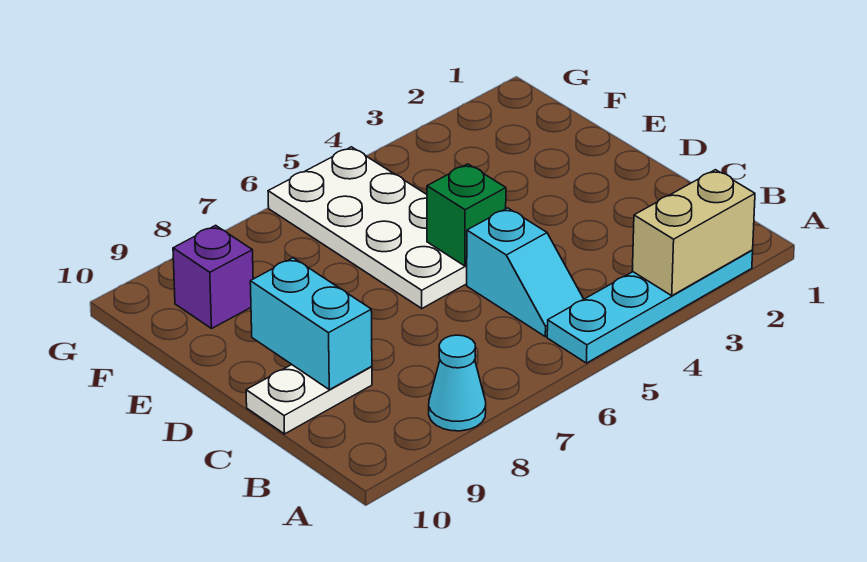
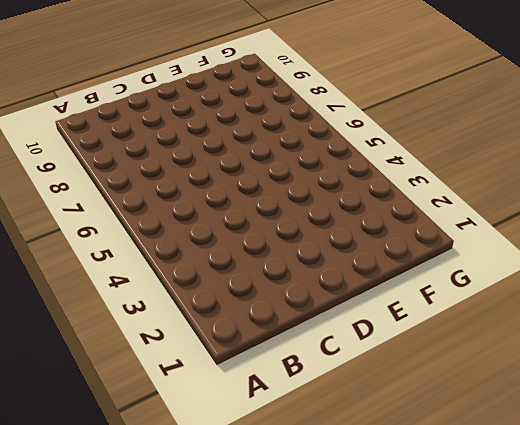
none -> cyan plate A2:A5 level 1
none -> cyan cone A8 level 1

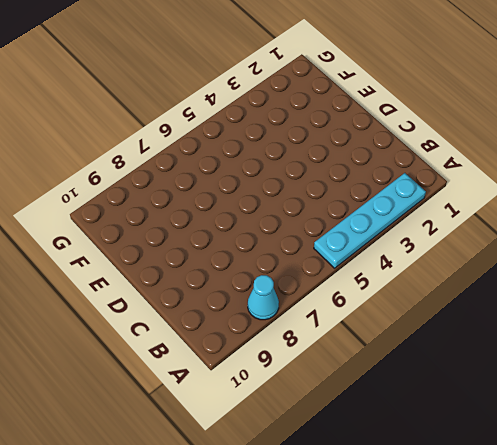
none -> cyan slope B5:C5 level 1 top C
none -> white plate C9:C10 level 1

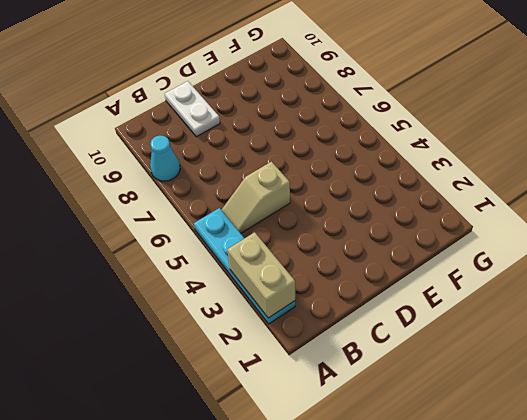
tan slope B5:C5 level 1 top C -> cyan slope B5:C5 level 1 top C
none -> white plate D5:G6 level 1
none -> purple brick F9 level 1

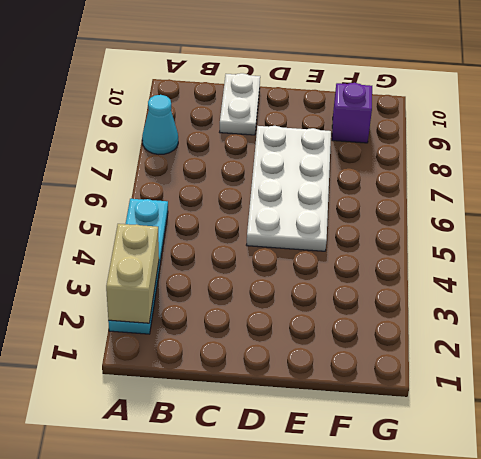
white plate D5:E8 level 1 -> white plate D5:G6 level 1
none -> cyan slope B5:C5 level 1 top C
none -> cyan brick C9:D9 level 2

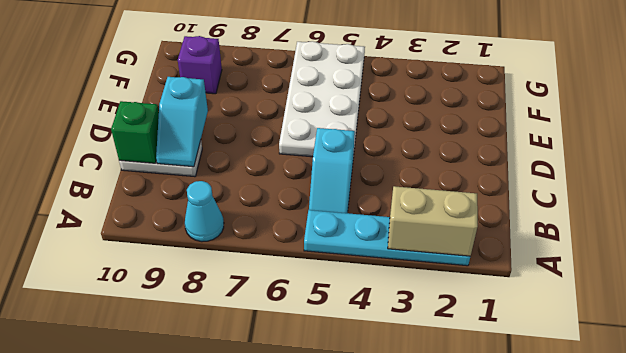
cyan slope C9:D9 level 2 top D -> cyan brick C9:D9 level 2
green brick C10 level 2 -> green brick D5 level 2

